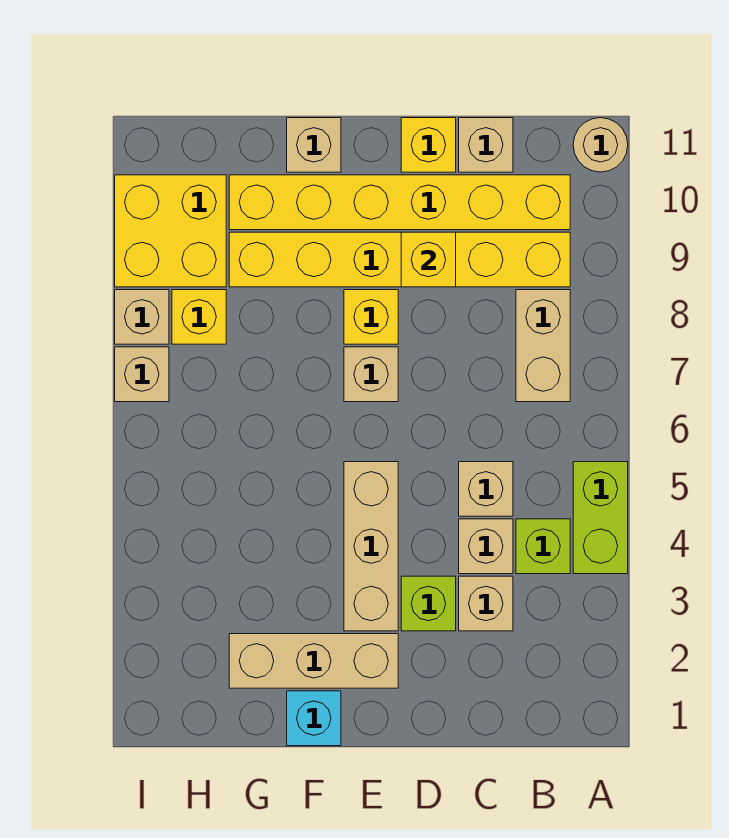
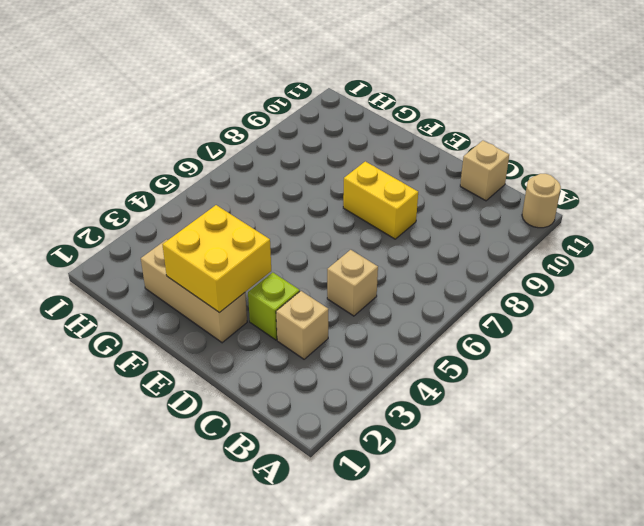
yellow brick D8:E8 level 1 -> yellow brick E8 level 1
yellow brick E2:F3 level 2 -> yellow brick H9:I10 level 1
none -> lime brick A4:A5 level 1
none -> lime brick B4 level 1
none -> tan brick B7:B8 level 1

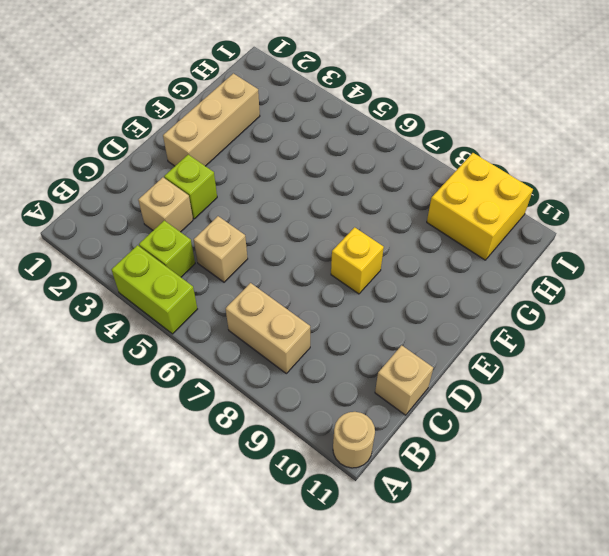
none -> yellow brick B9:G9 level 1
none -> yellow brick B10:G10 level 1
none -> tan brick C4 level 1

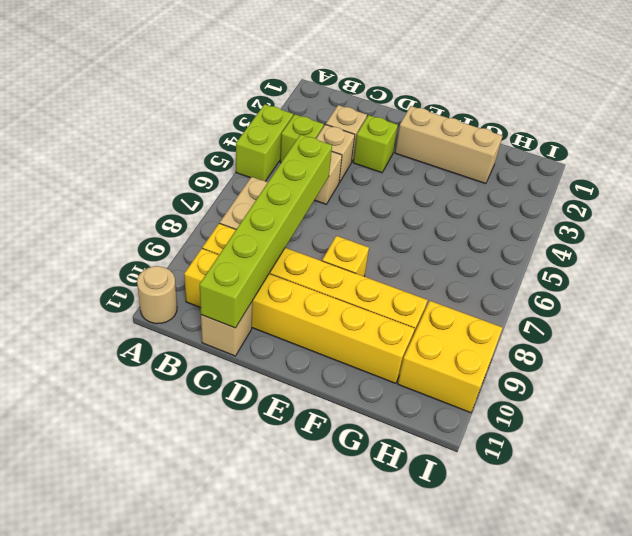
lime brick C6:C11 level 2 -> none
none -> yellow brick D11 level 1
none -> tan brick E3:E5 level 1
none -> tan brick E7 level 1

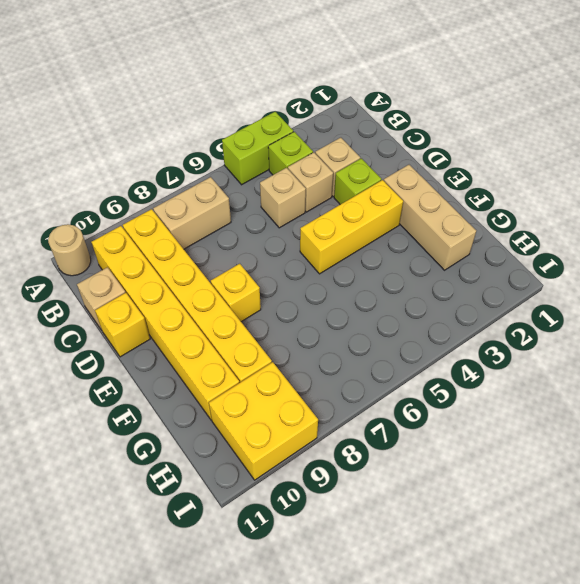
yellow brick E3:E5 level 1 -> tan brick E3:E5 level 1
none -> tan brick E7 level 1
none -> cyan brick F1 level 1
none -> tan brick F11 level 1

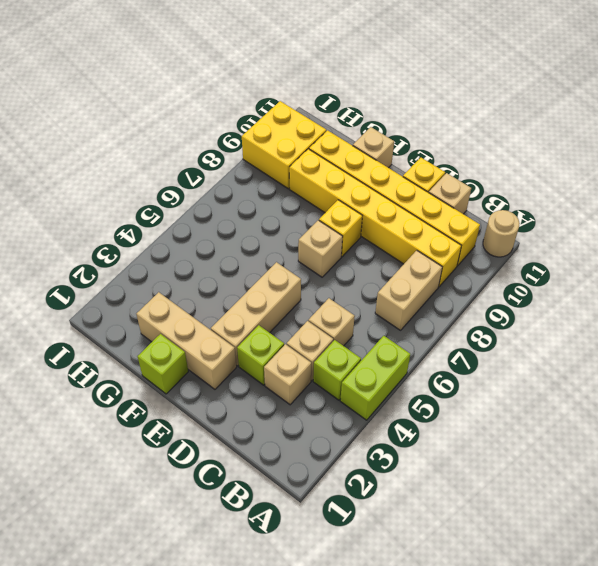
lime brick F1 level 1 -> cyan brick F1 level 1
none -> yellow brick H8 level 1
none -> tan brick I7 level 1
none -> tan brick I8 level 1

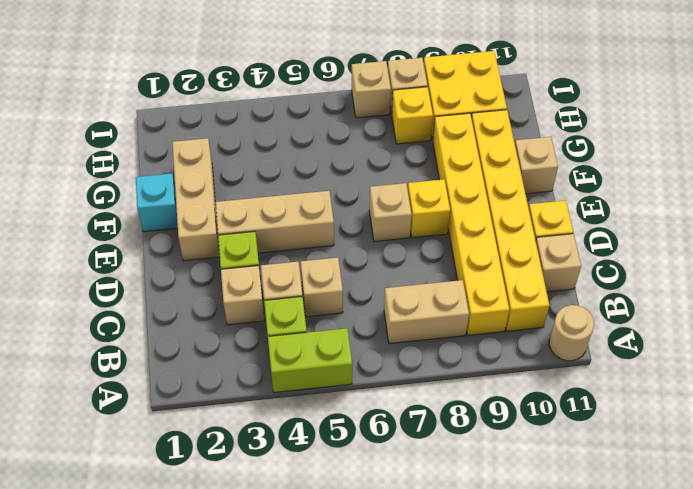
none -> yellow brick D9 level 2

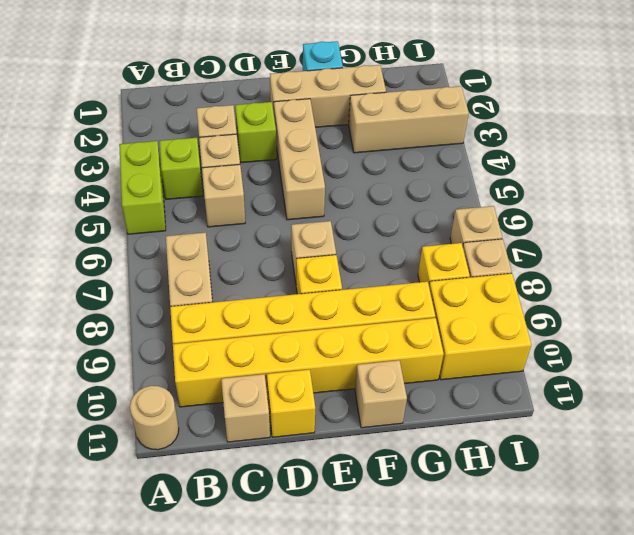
tan brick G3:I3 level 1 -> none
none -> yellow brick D9 level 2

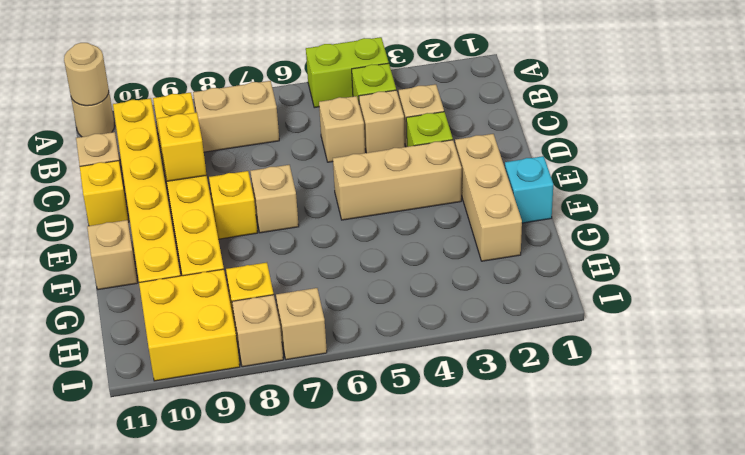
tan round brick A11 level 2 -> none

